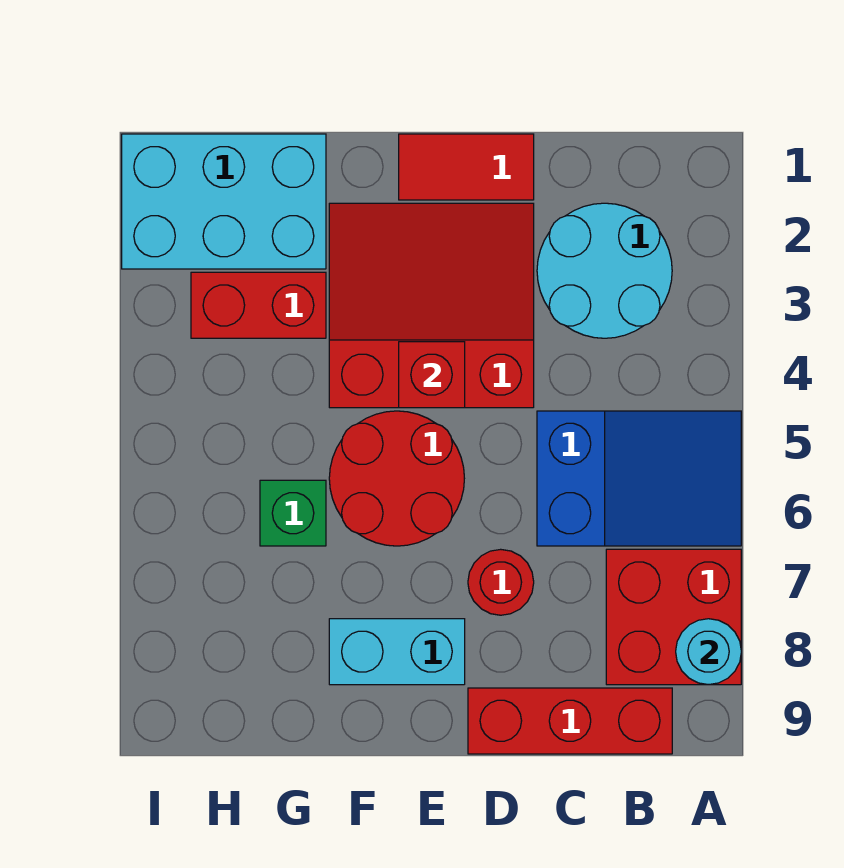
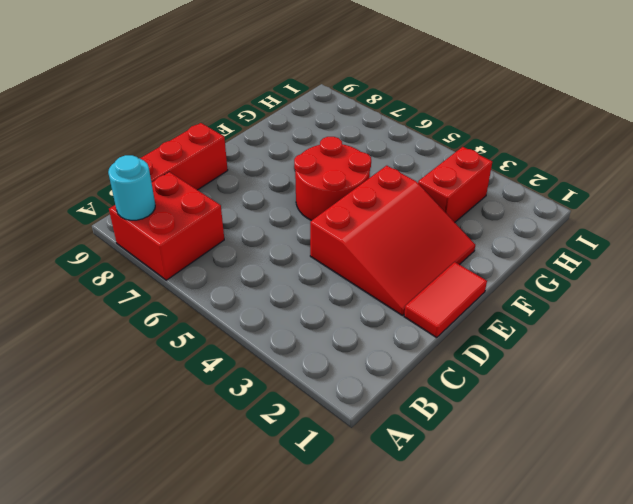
none -> blue slope A5:C6 level 1 top C
none -> cyan round brick B2:C3 level 1
none -> red round brick D7 level 1

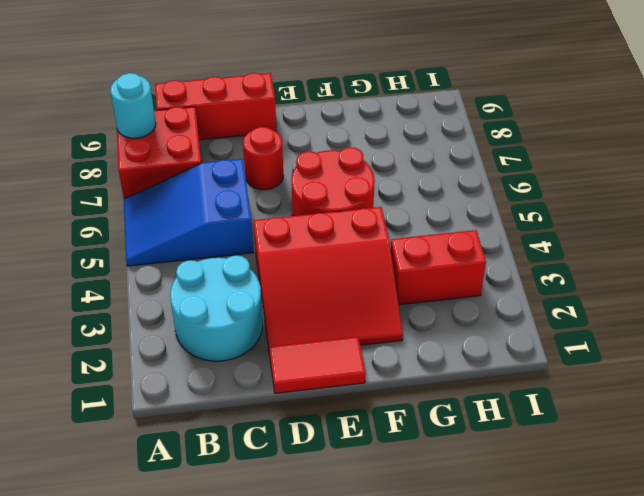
none -> cyan brick E8:F8 level 1
none -> cyan brick G1:I2 level 1
none -> green brick G6 level 1

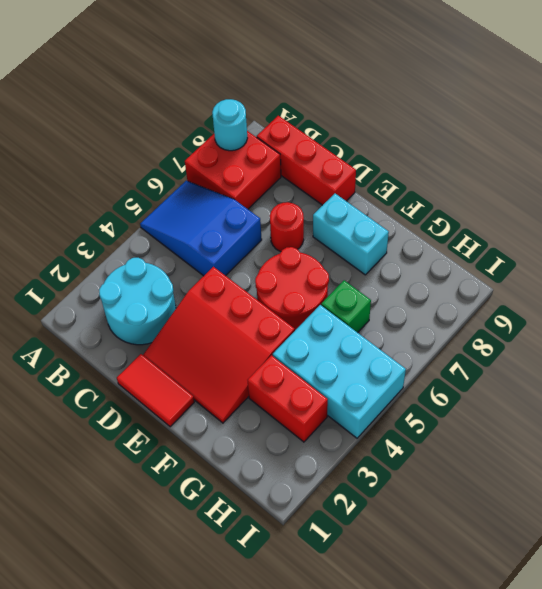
cyan brick G4:I5 level 1 -> cyan brick G1:I2 level 1
none -> red brick E4 level 2

